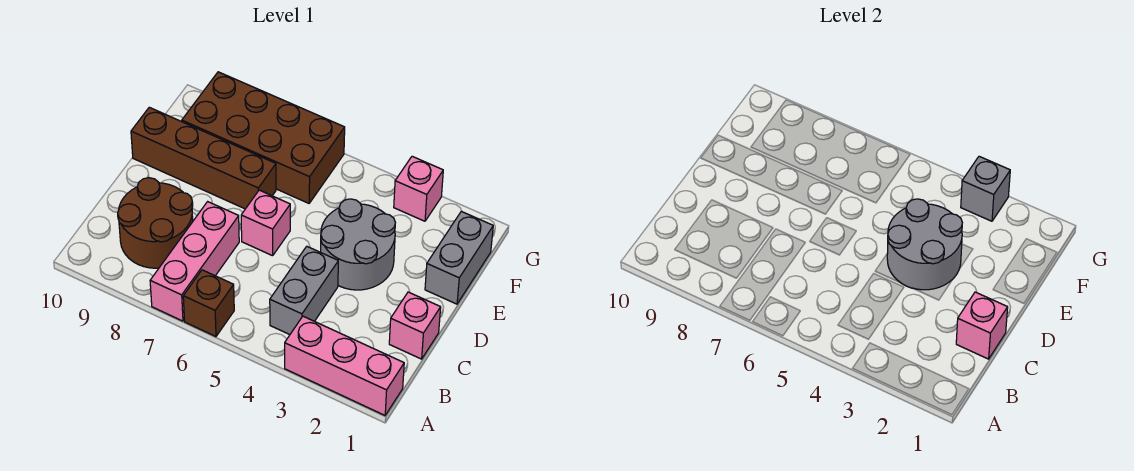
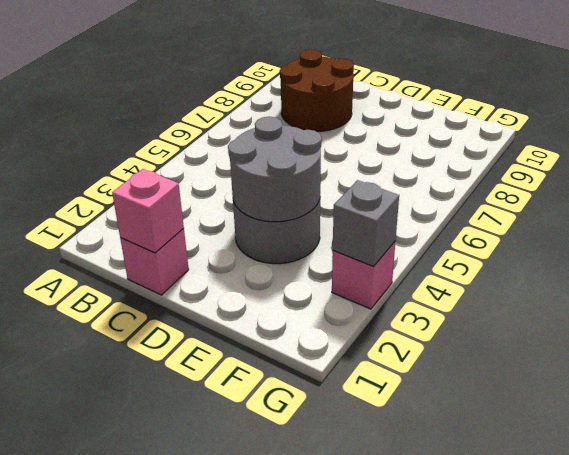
none -> pink brick A1:A3 level 1
none -> brown brick A6 level 1
none -> pink brick A7:C7 level 1

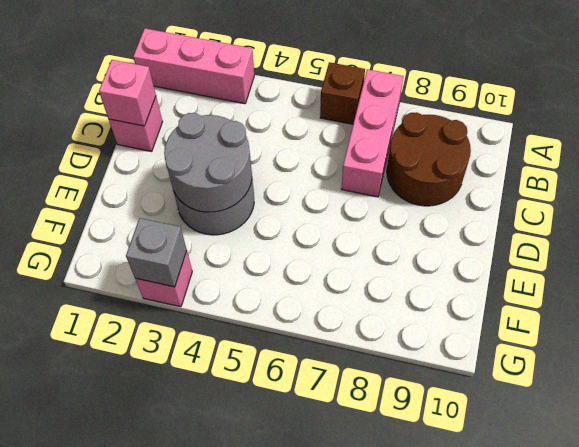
none -> grey brick B4:C4 level 1
none -> pink brick D6 level 1
none -> grey brick E1:F1 level 1

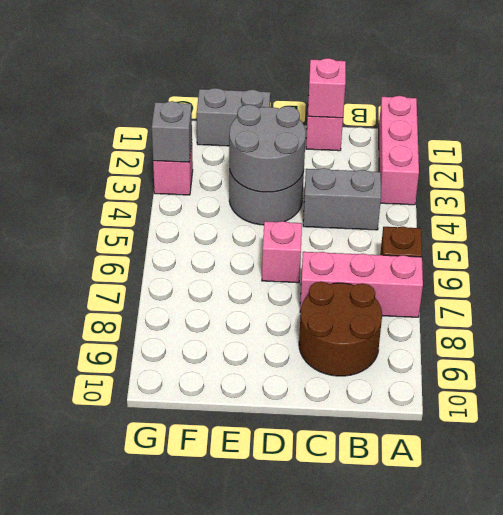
none -> brown brick E7:E10 level 1
none -> brown brick F6:G9 level 1

